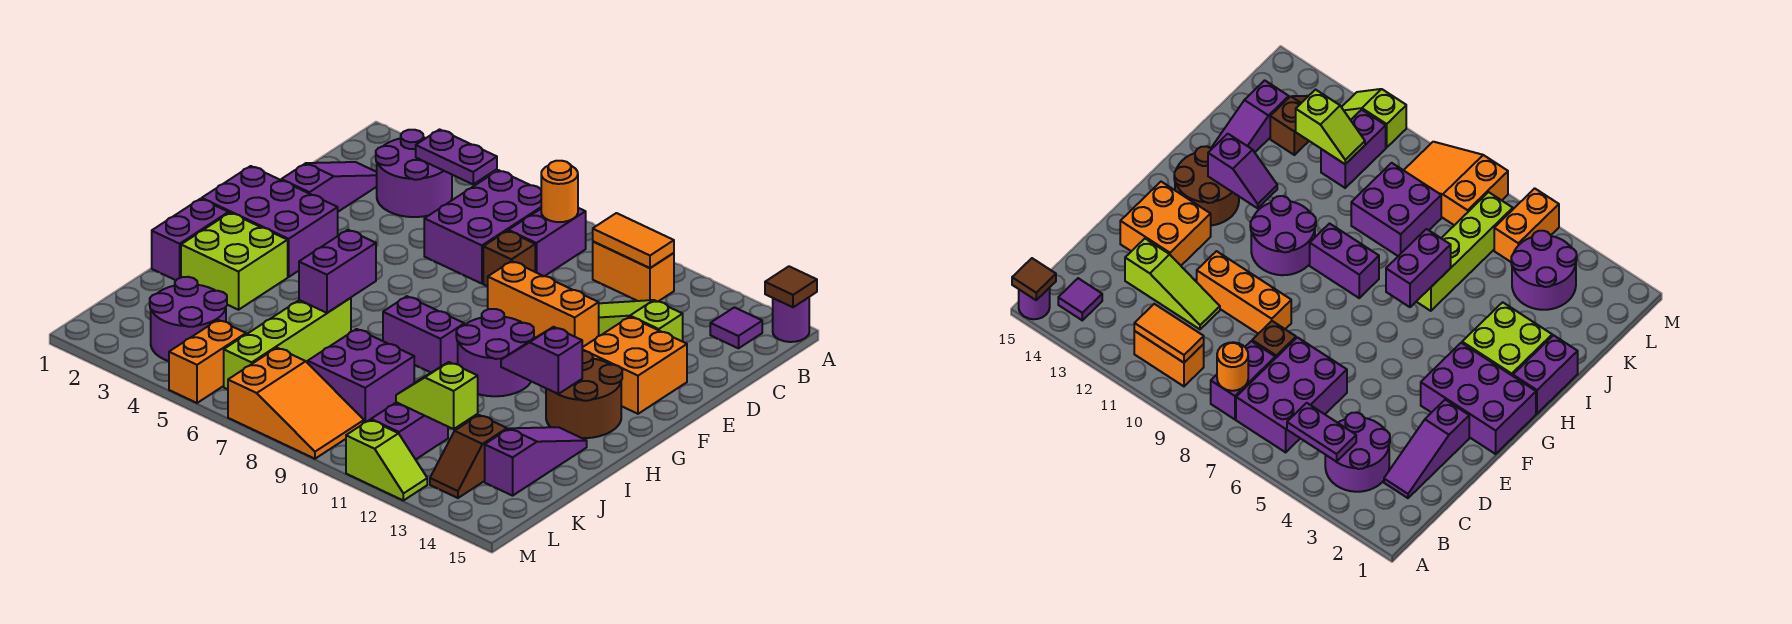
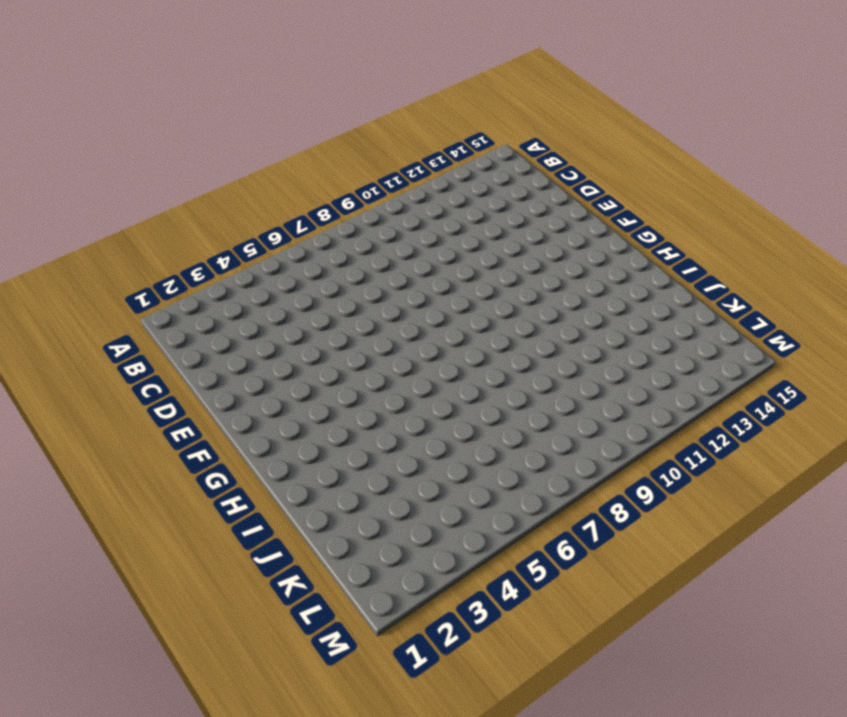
none -> purple round brick A15 level 1
none -> purple round brick B3:C4 level 1
none -> purple brick B6:D7 level 1
none -> purple brick B8:C8 level 1

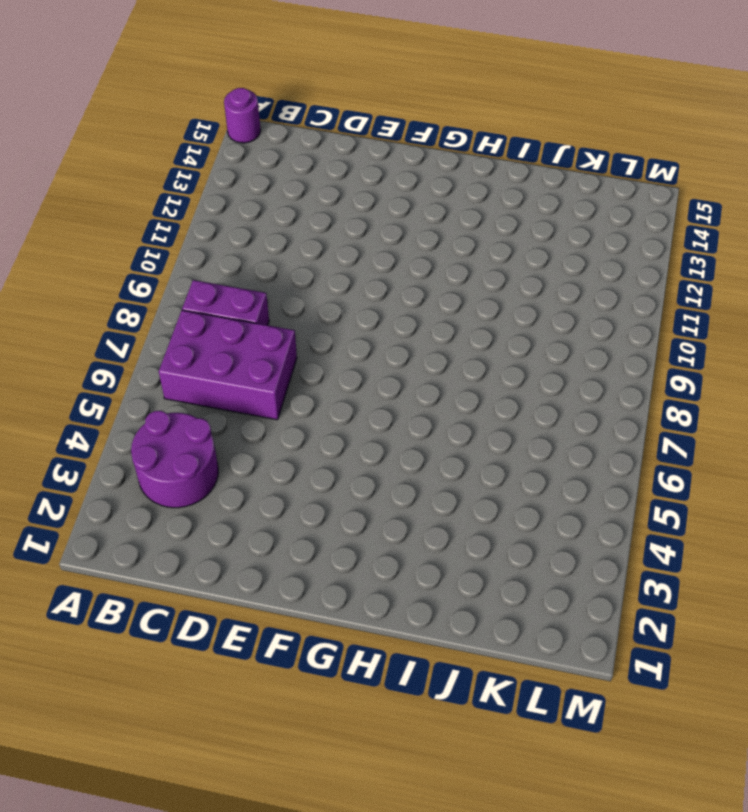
none -> orange brick B10:B11 level 1
none -> purple tile B14 level 1
none -> purple slope C2:E2 level 1 top E
none -> brown brick D8 level 1

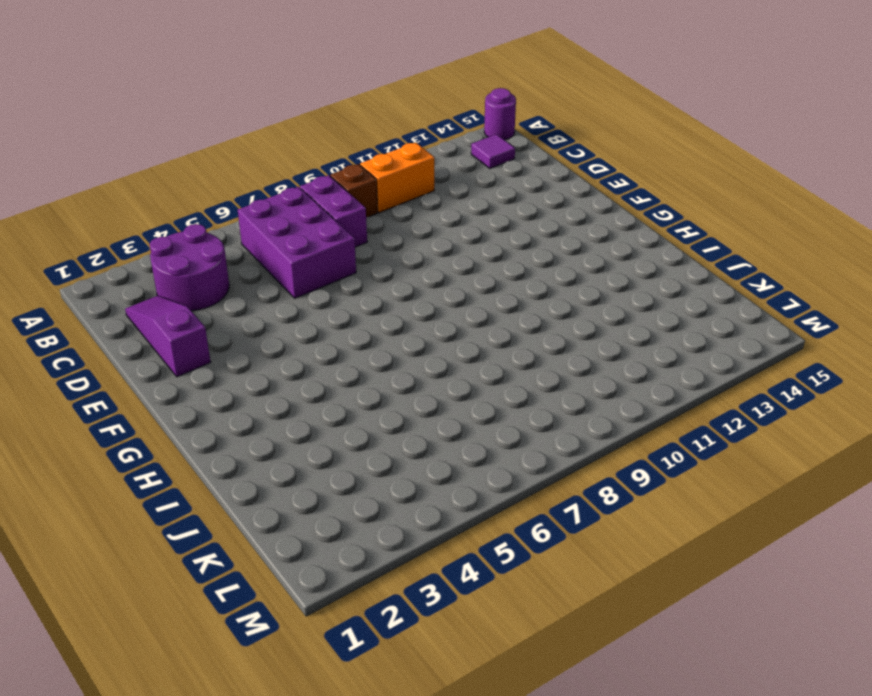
brown brick B9 level 1 -> brown brick D8 level 1
none -> lime slope D11:D13 level 1 top 13
none -> orange brick E9:E11 level 1
none -> orange brick E13:F14 level 1
none -> purple brick F1:G3 level 1

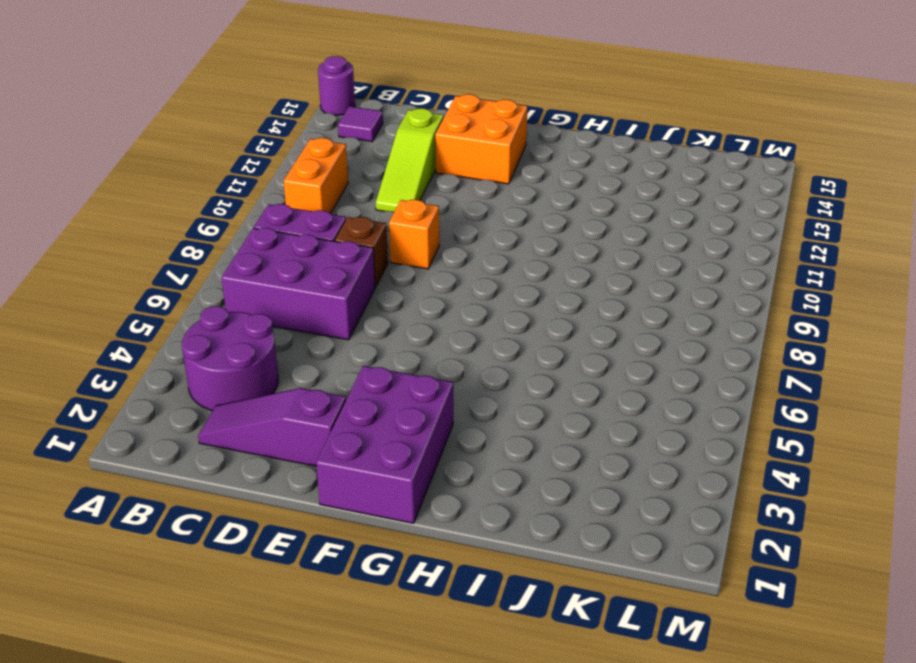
orange brick E9 level 1 -> orange brick E9:E11 level 1
none -> purple round brick G10:H11 level 1
none -> brown round brick G13:H14 level 1
none -> purple brick H1:I1 level 1
none -> lime brick H2:I3 level 1

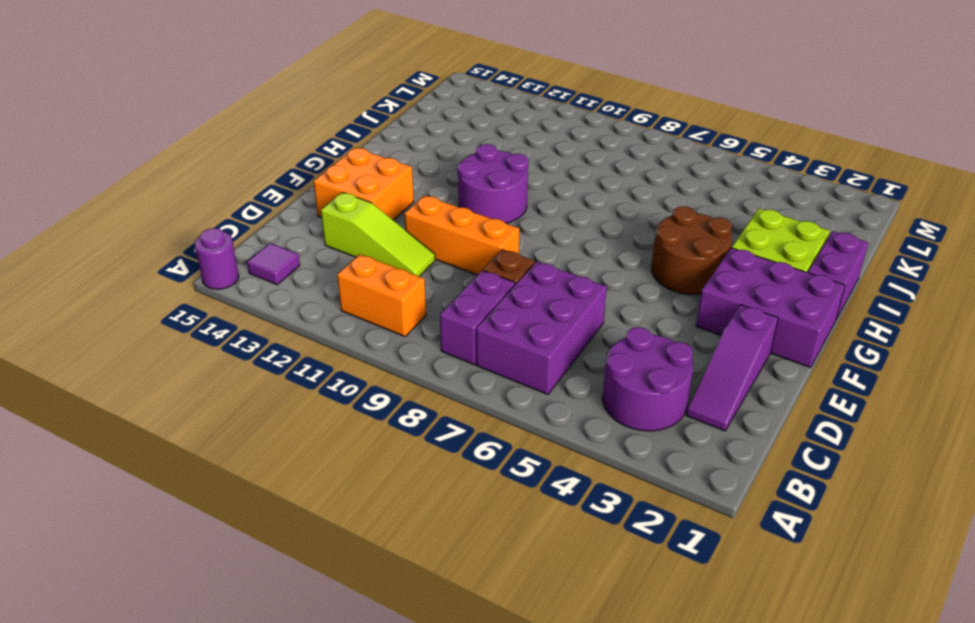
brown round brick G4:H5 level 1 -> brown round brick G13:H14 level 1
none -> purple brick H8:H9 level 1
none -> lime brick I6:L6 level 1
none -> purple slope I14:K14 level 1 top K
none -> purple brick J8:K9 level 1

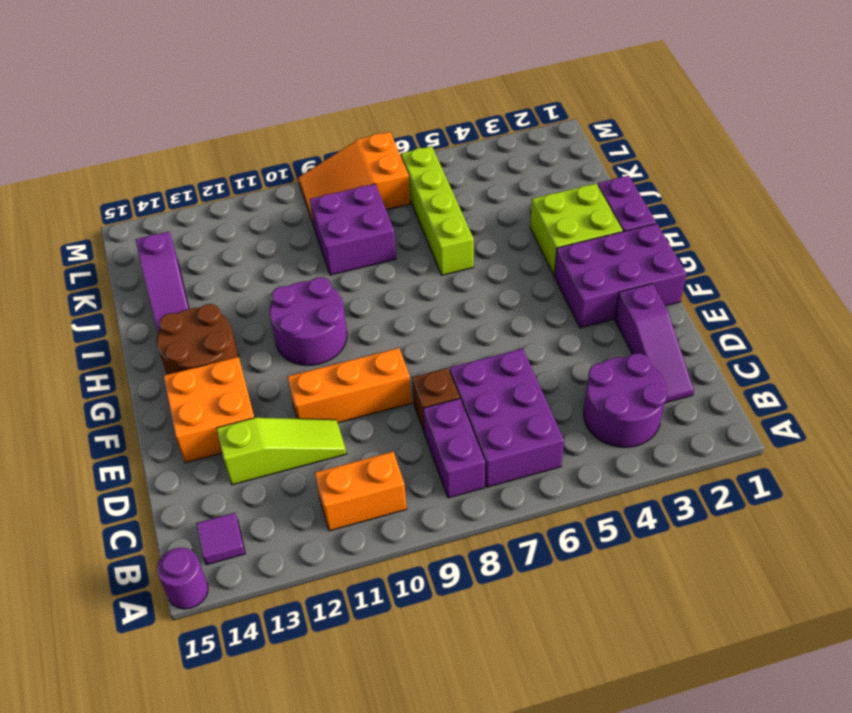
none -> purple brick H8:H9 level 1
none -> purple round brick K3:L4 level 1
none -> purple brick K11:L11 level 1
none -> brown slope K13:L13 level 1 top K

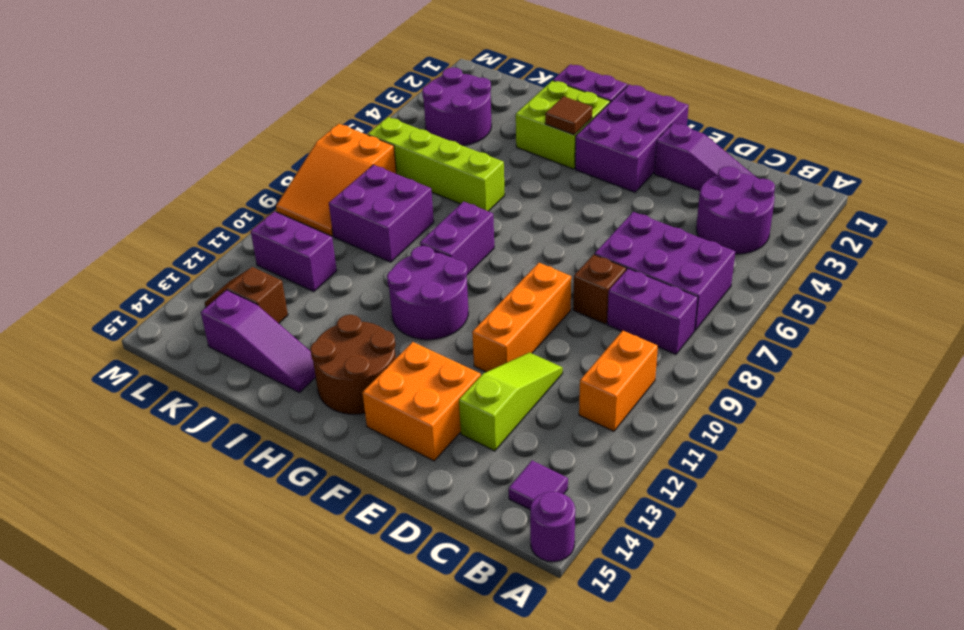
brown tile H3 level 2 -> brown tile A15 level 2
none -> orange brick L5:M5 level 1
none -> lime slope M11:M12 level 1 top 11
none -> purple plate B4:B5 level 2
none -> orange round brick B8 level 2

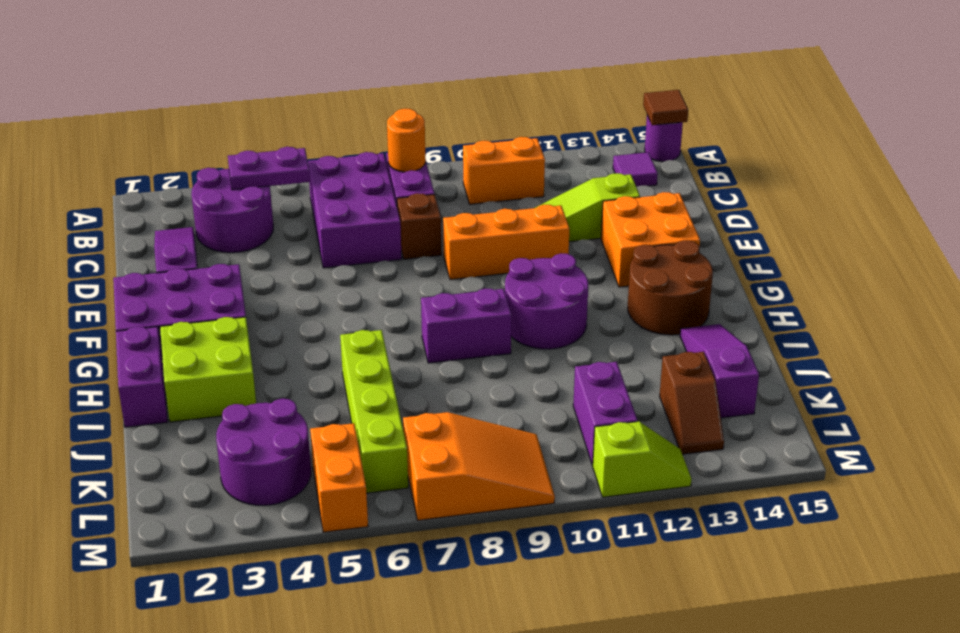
none -> purple brick J8:K9 level 1
none -> orange tile B10:B11 level 2
none -> purple brick H6:I6 level 2
none -> purple slope H12:H13 level 2 top 13

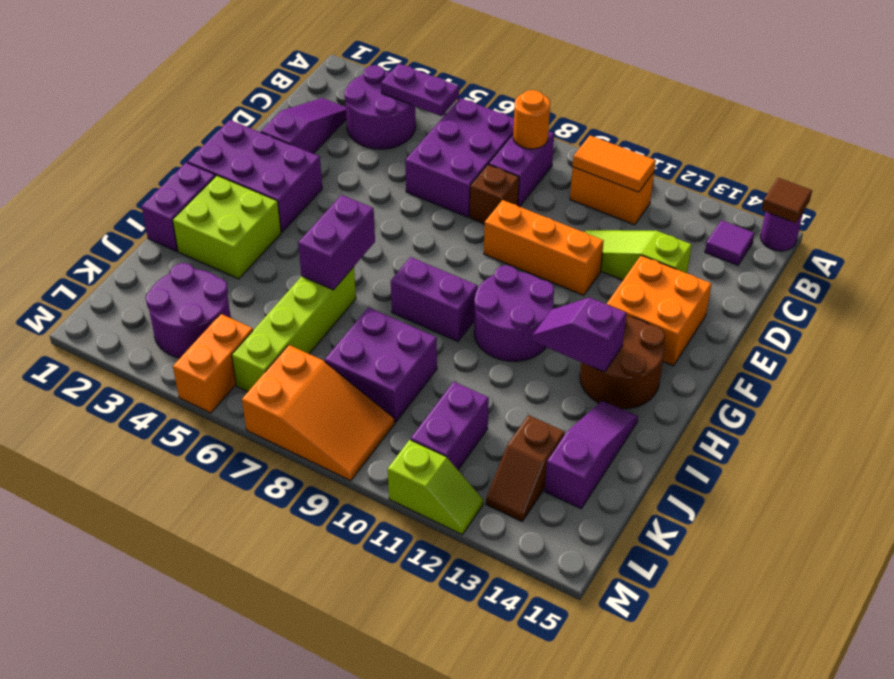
none -> lime slope K11:K12 level 2 top 12

